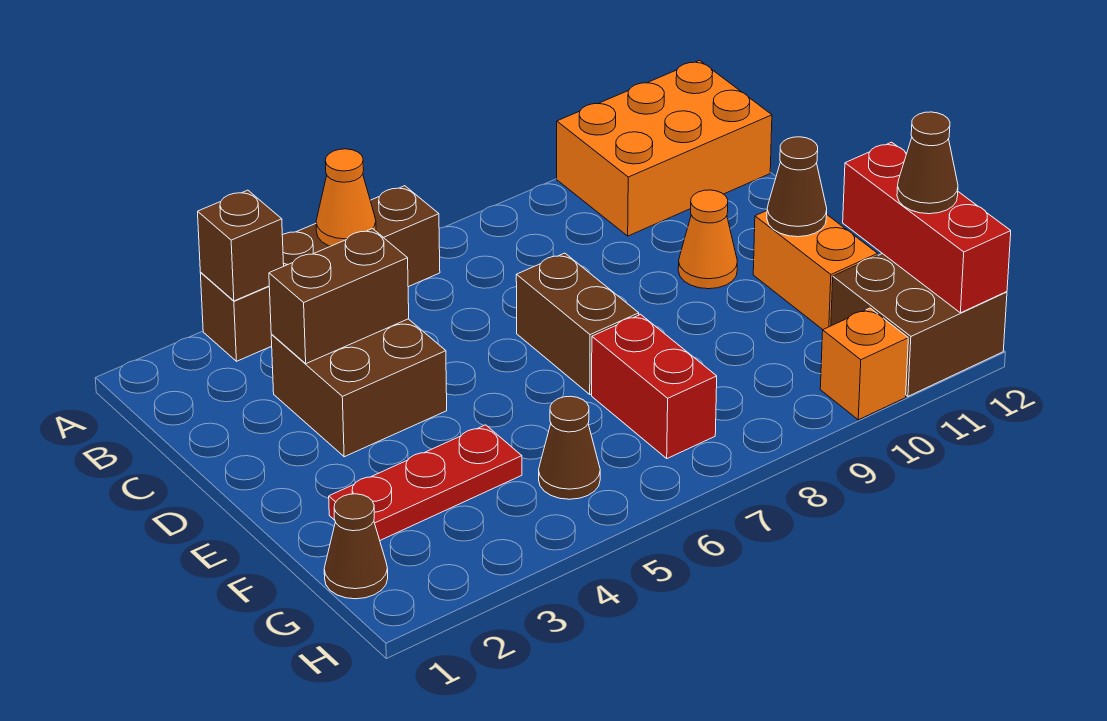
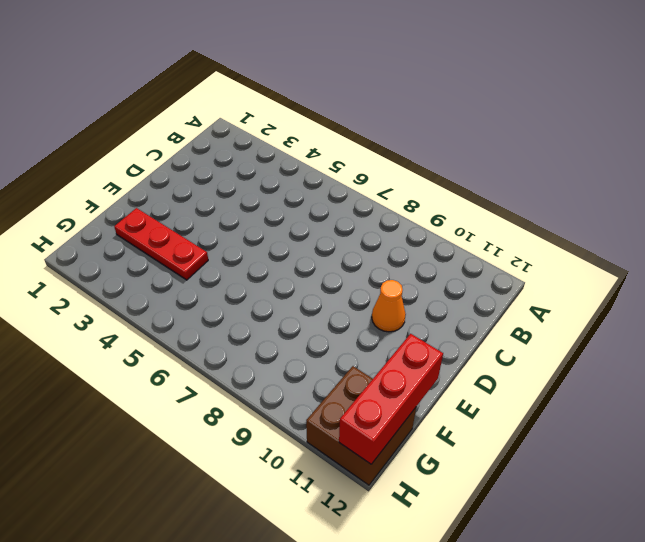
none -> brown brick A3:A6 level 1
none -> orange brick A10:B12 level 1
none -> brown brick C3:D4 level 1

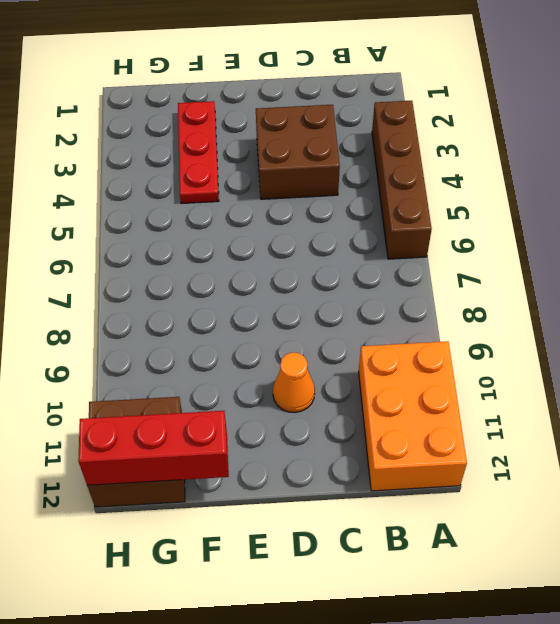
none -> brown brick D7:E7 level 1
none -> orange brick E11:F11 level 1
none -> red brick F7:G7 level 1

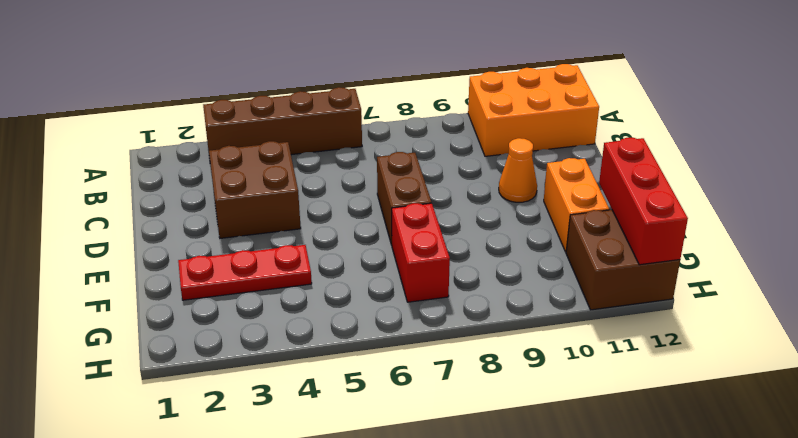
none -> brown cone G1 level 1
none -> brown cone G5 level 1
none -> orange brick H10 level 1

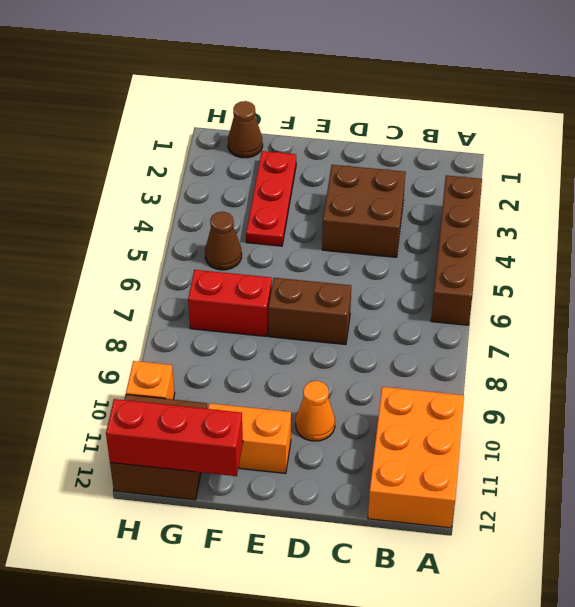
none -> brown brick A3 level 2
none -> orange cone A5 level 2
none -> brown brick C3:C4 level 2

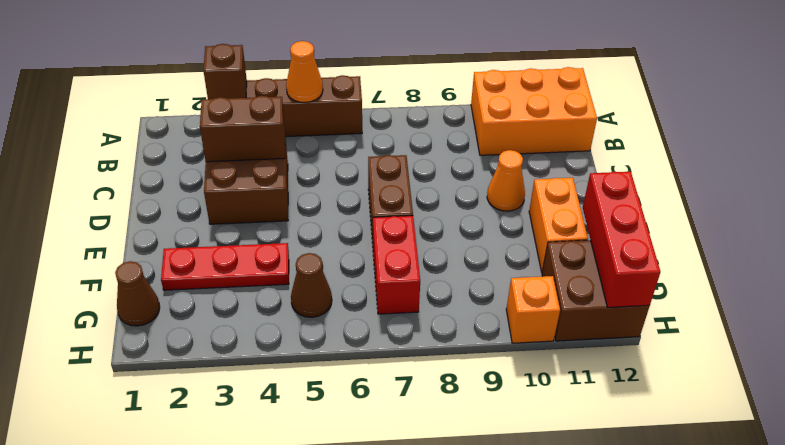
none -> brown cone E11 level 2
none -> brown cone G12 level 3

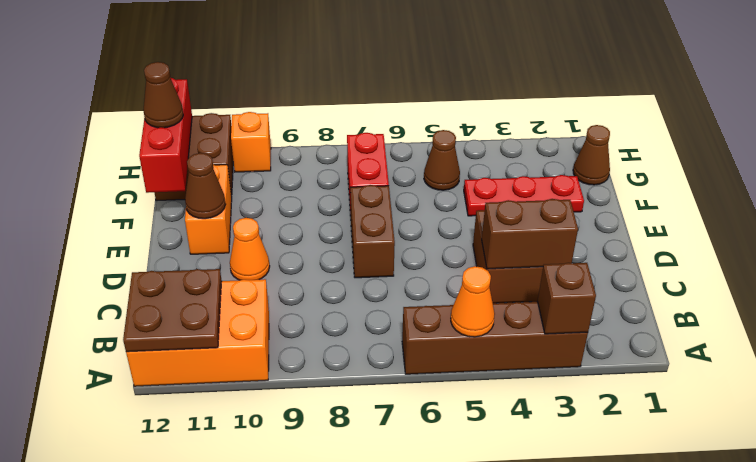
brown plate A11:B12 level 2 -> none

